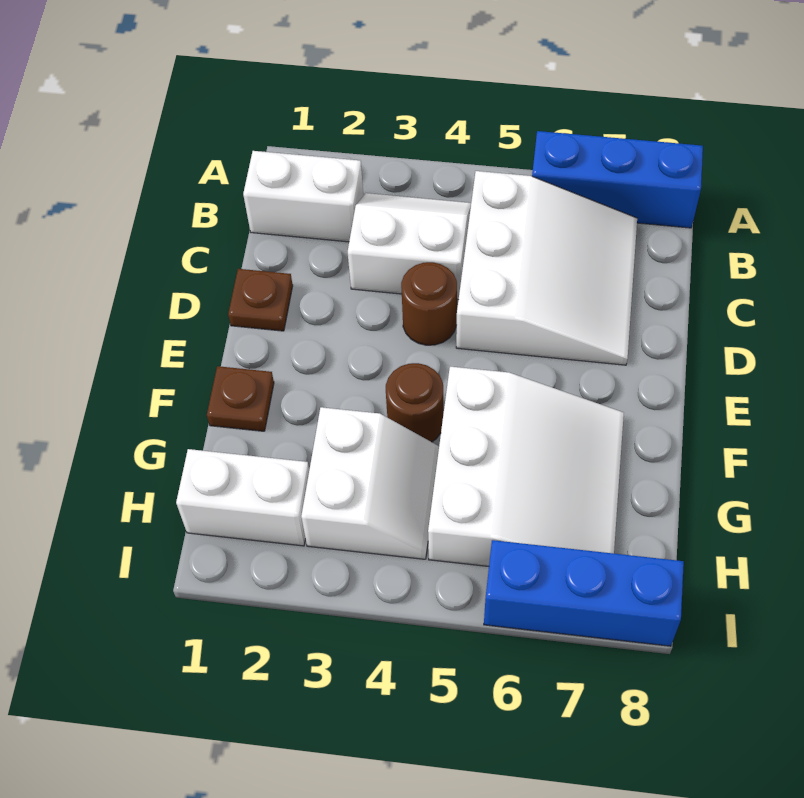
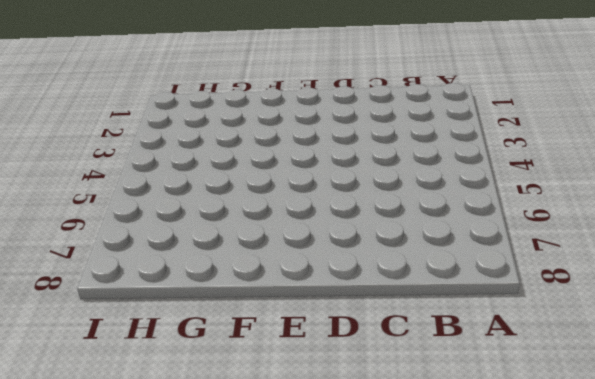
none -> blue brick A6:A8 level 1
none -> white brick B1:B2 level 1
none -> white slope B3:C4 level 1 top C

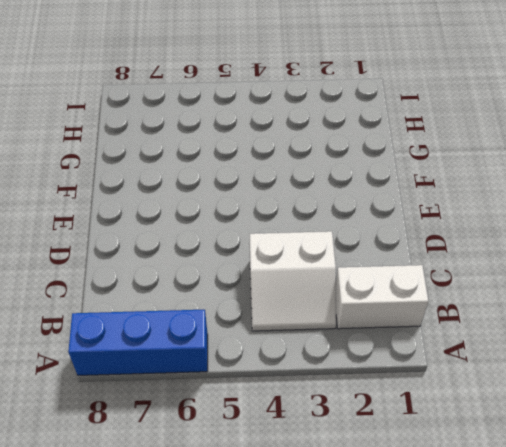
none -> white slope B5:D7 level 1 top 5
none -> brown plate D1 level 1
none -> brown round brick D4 level 1

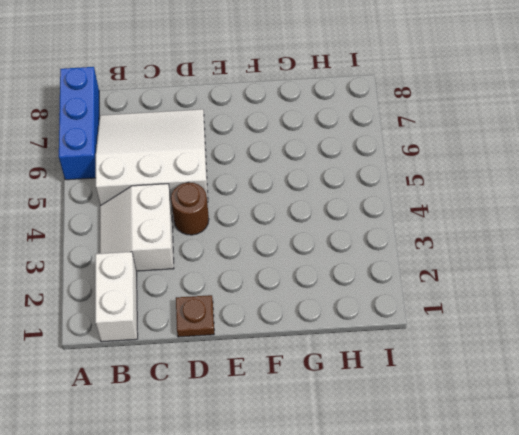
none -> brown plate F1 level 1
none -> brown round brick F4 level 1
none -> white slope F5:H7 level 1 top 5

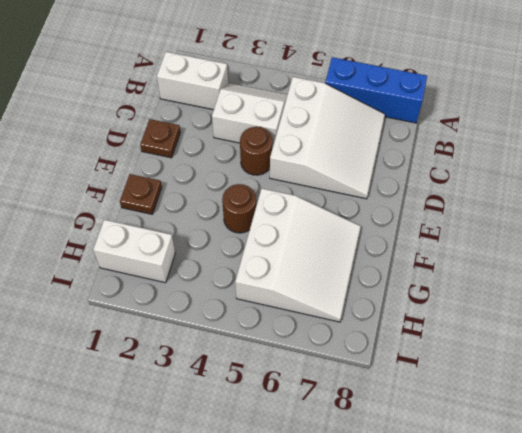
none -> white slope G3:H4 level 1 top 3
none -> blue brick I6:I8 level 1

